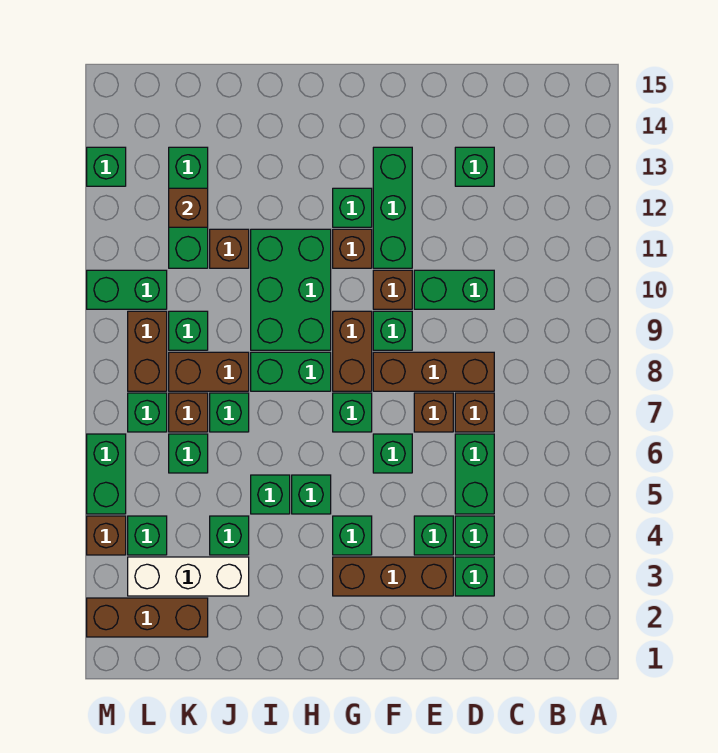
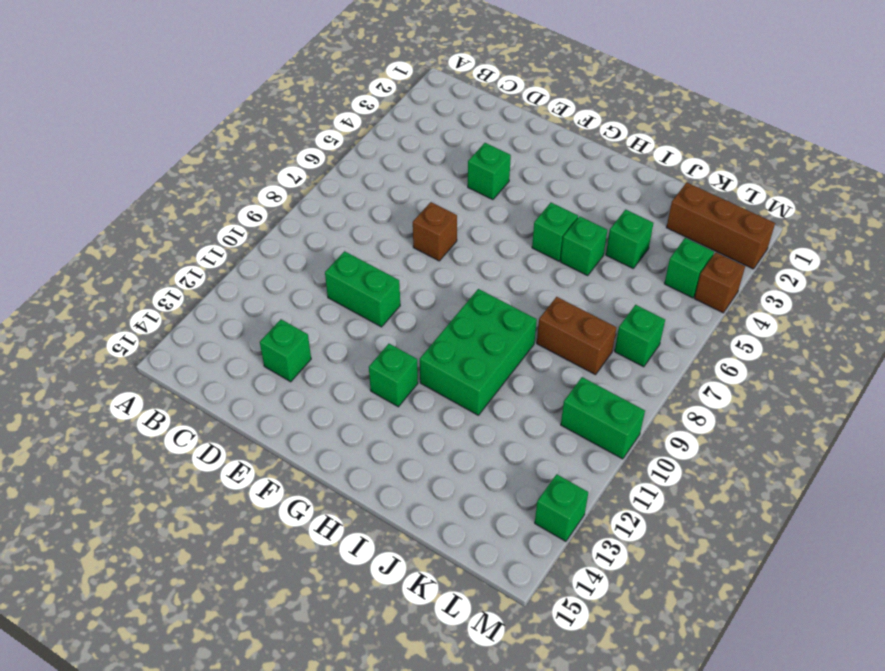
none -> green brick D3 level 1
none -> green brick D4 level 1
none -> green brick D5:D6 level 1
none -> brown brick D7 level 1

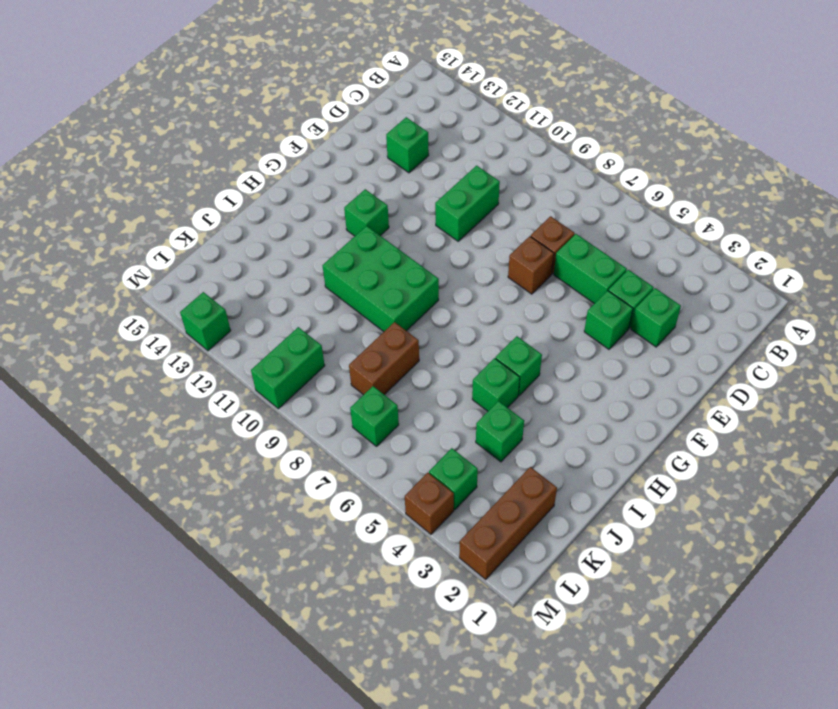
none -> brown brick D8:F8 level 1
none -> brown brick E3:G3 level 1
none -> green brick F6 level 1
none -> green brick F9 level 1

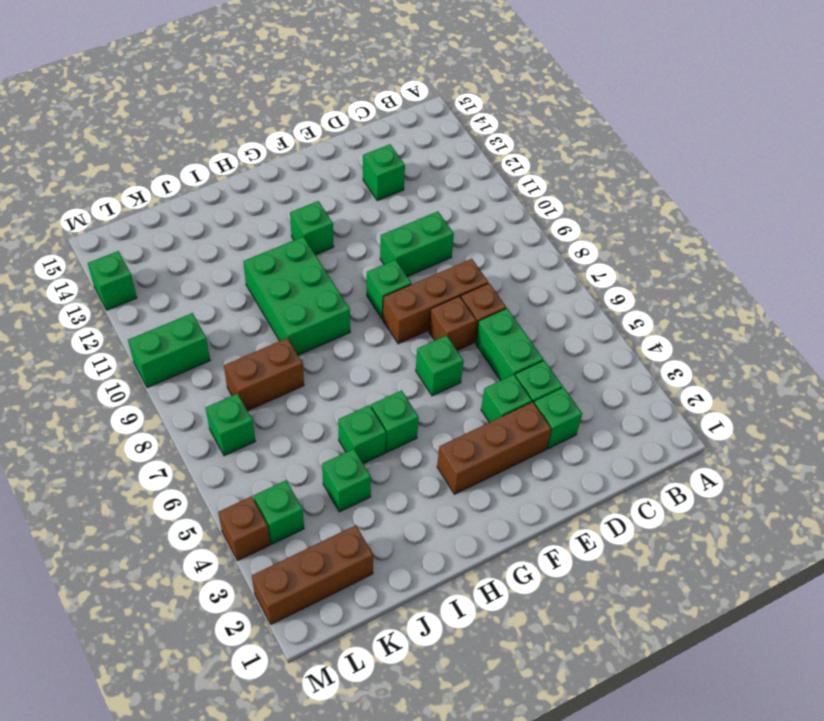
none -> brown brick F10 level 1
none -> green brick F11:F13 level 1
none -> green brick G4 level 1
none -> green brick G7 level 1

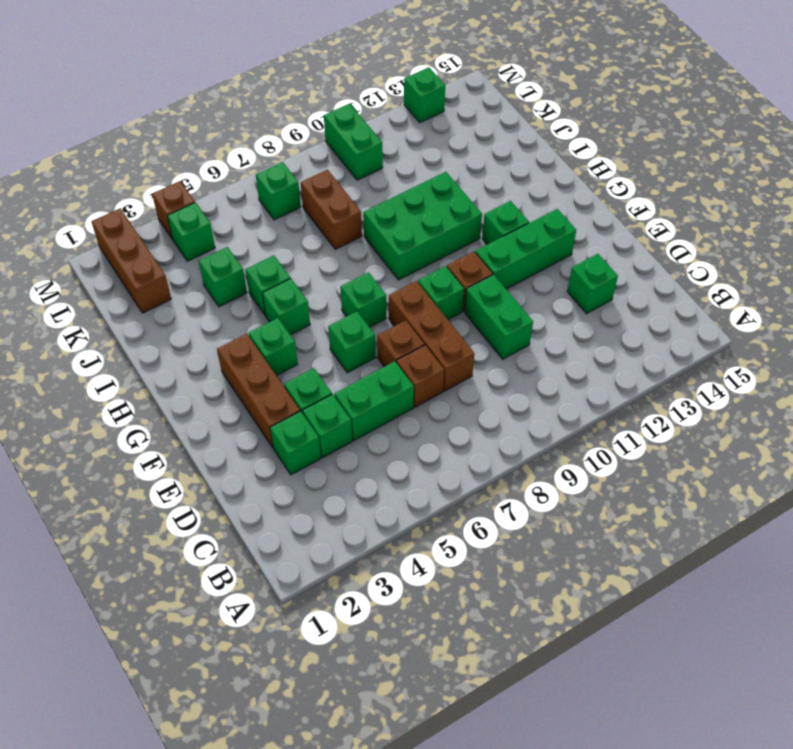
none -> brown brick G8:G9 level 1
none -> brown brick G11 level 1
none -> green brick H8:I8 level 1
none -> white brick J3:L3 level 1

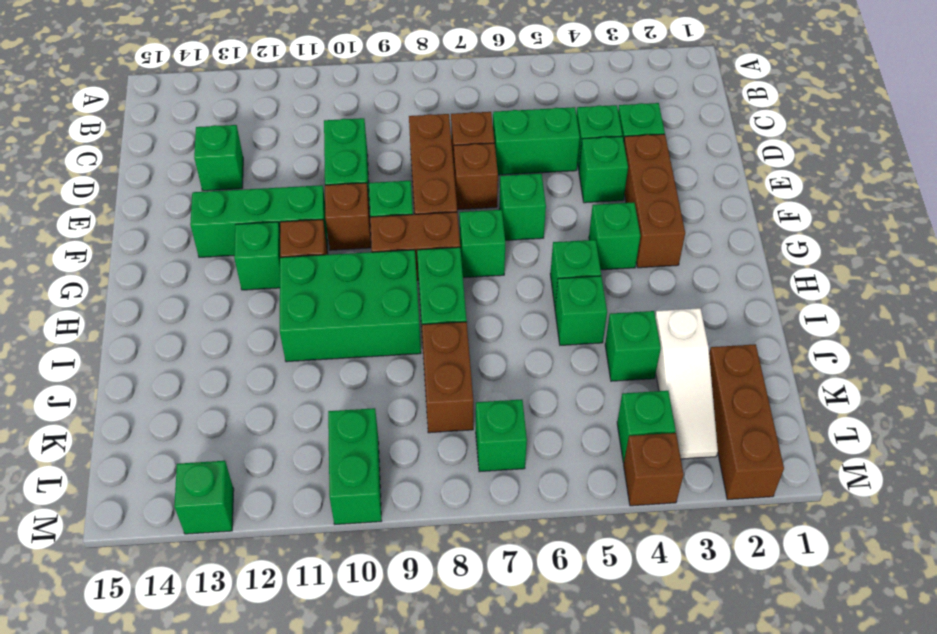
white slope J3:L3 level 1 top J -> white brick J3:L3 level 1
none -> green brick J7 level 1
none -> brown brick J11 level 1
none -> green brick K6 level 1
none -> brown brick K7 level 1

